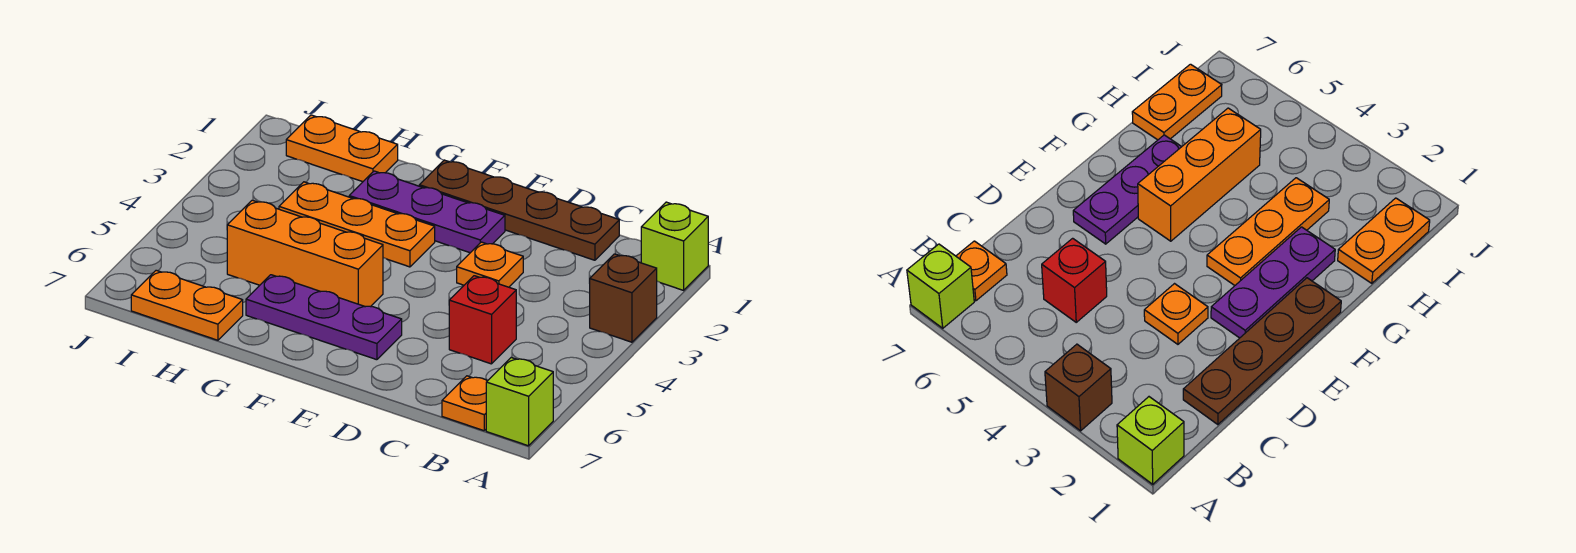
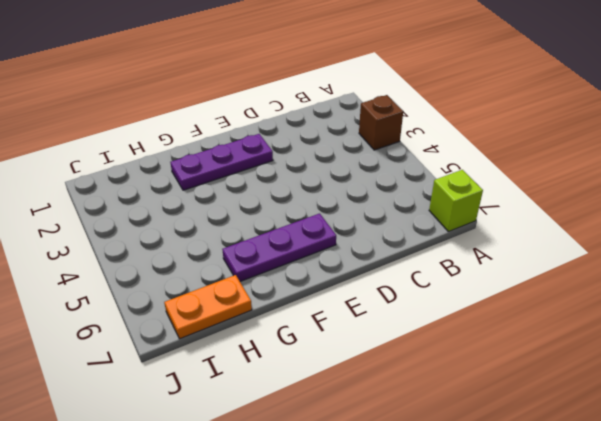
none -> lime brick A1 level 1
none -> orange plate B7 level 1
none -> brown plate C1:F1 level 1

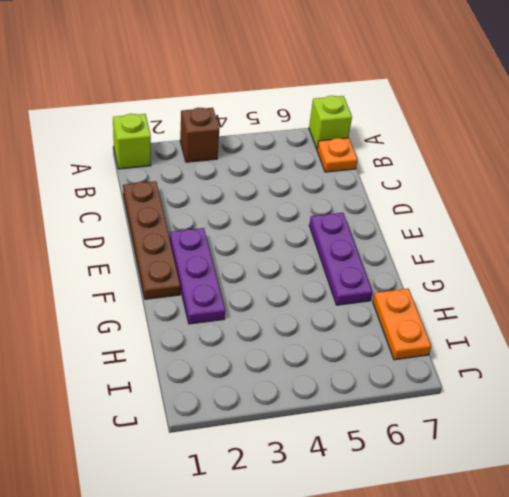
none -> red brick C5 level 1
none -> orange plate D3 level 1
none -> orange plate F3:H3 level 1

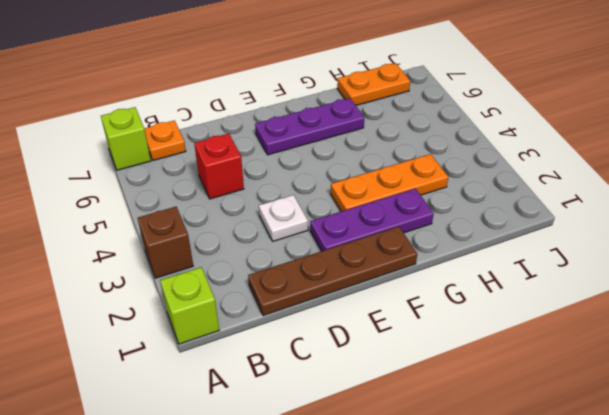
white plate D3 level 1 -> orange plate D3 level 1
none -> orange brick F5:H5 level 1
none -> orange plate H1:I1 level 1

